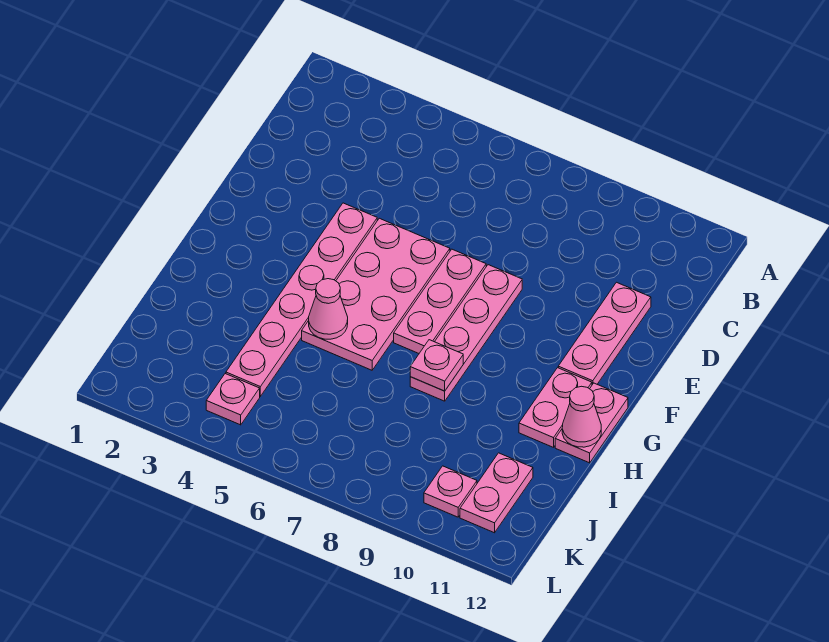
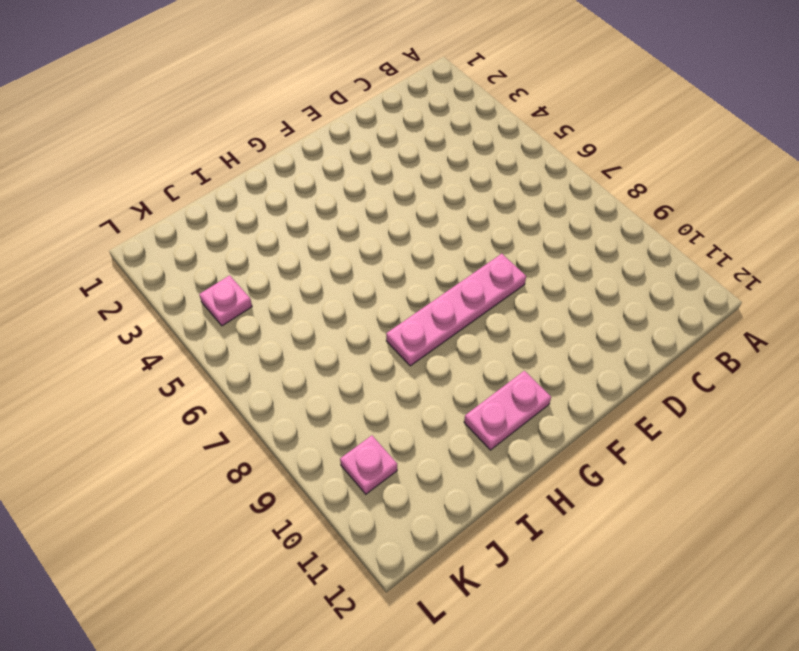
none -> pink plate D11:F11 level 1
none -> pink plate E4:J4 level 1
none -> pink plate E5:H6 level 1

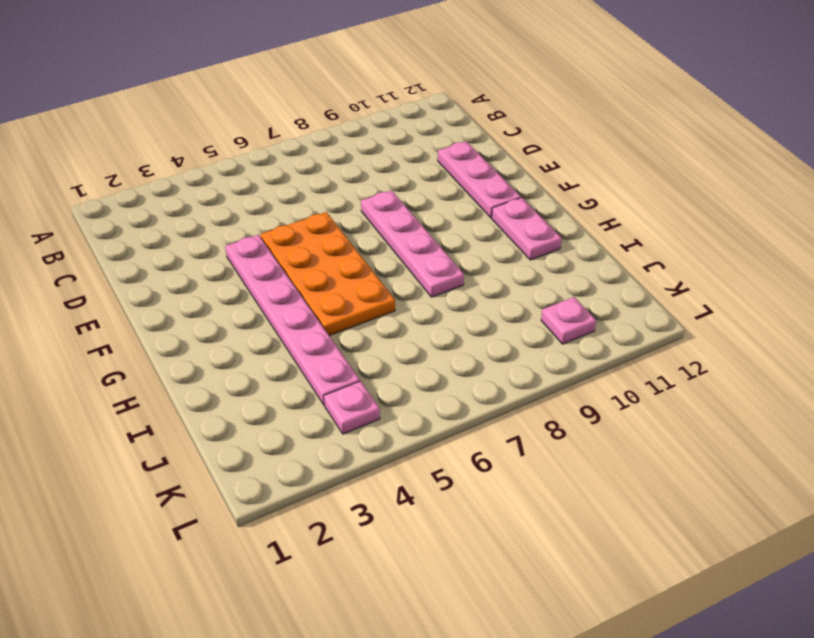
orange plate E5:H6 level 1 -> pink plate E5:H6 level 1
none -> pink plate E7:G7 level 1
none -> pink plate G12:H12 level 1
none -> pink plate J11:K11 level 1

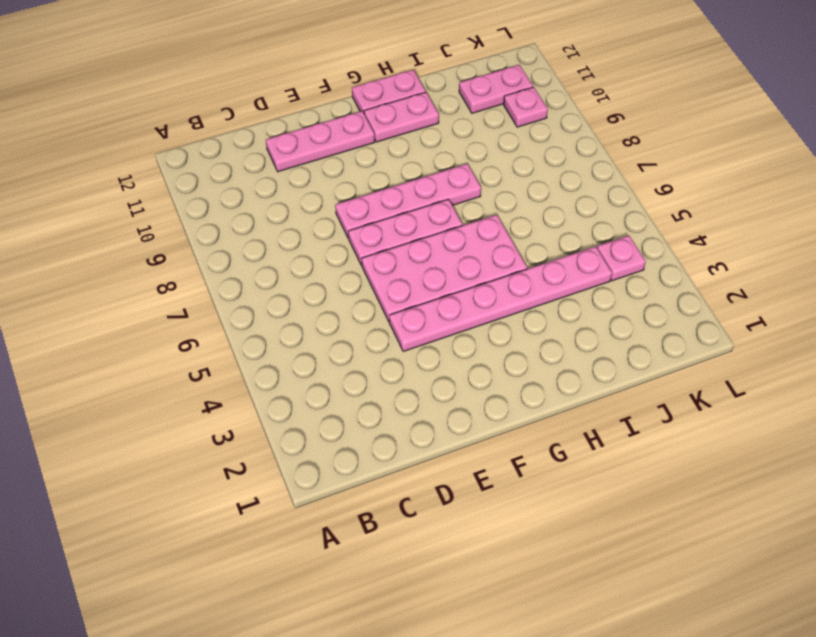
none -> pink cone H5 level 2
none -> pink plate H8 level 2
none -> pink cone H12 level 2

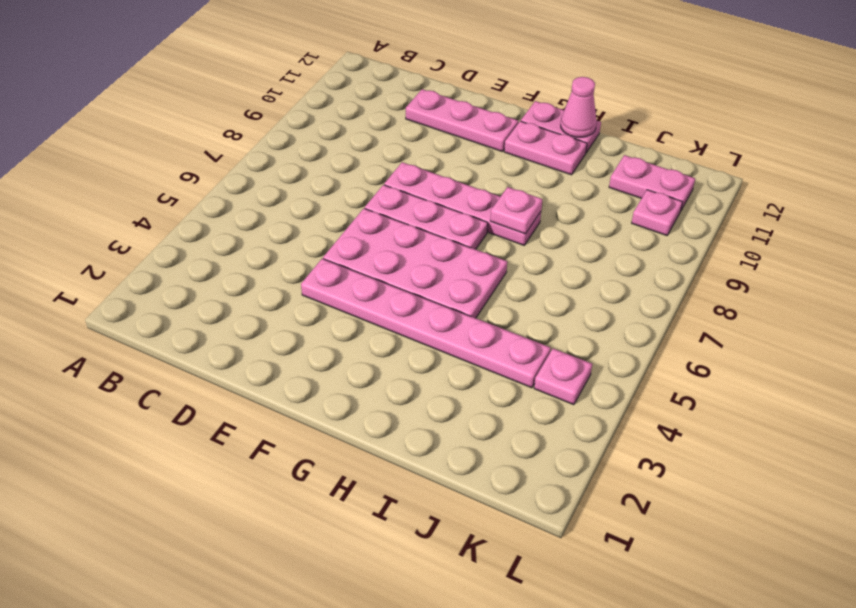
none -> pink cone H5 level 2

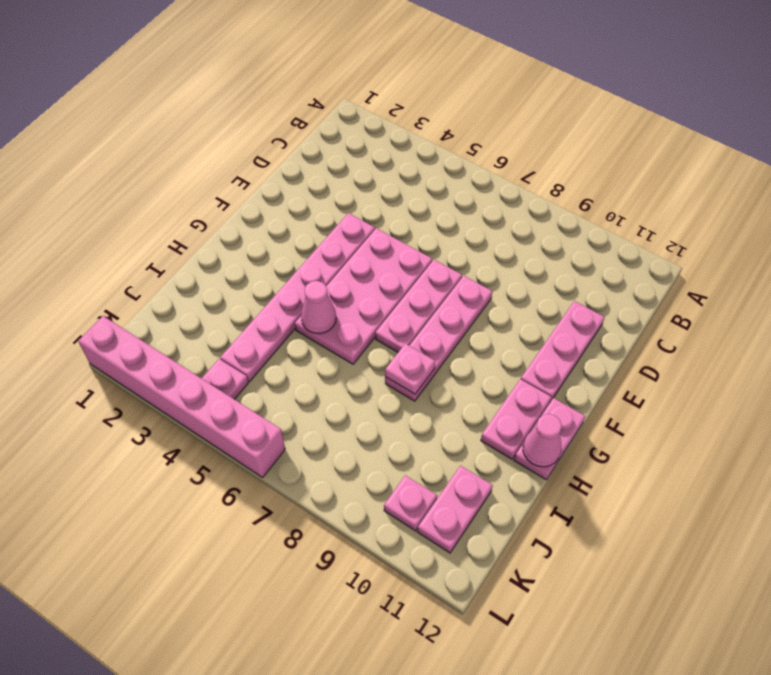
pink brick L1:L6 level 1 -> none

